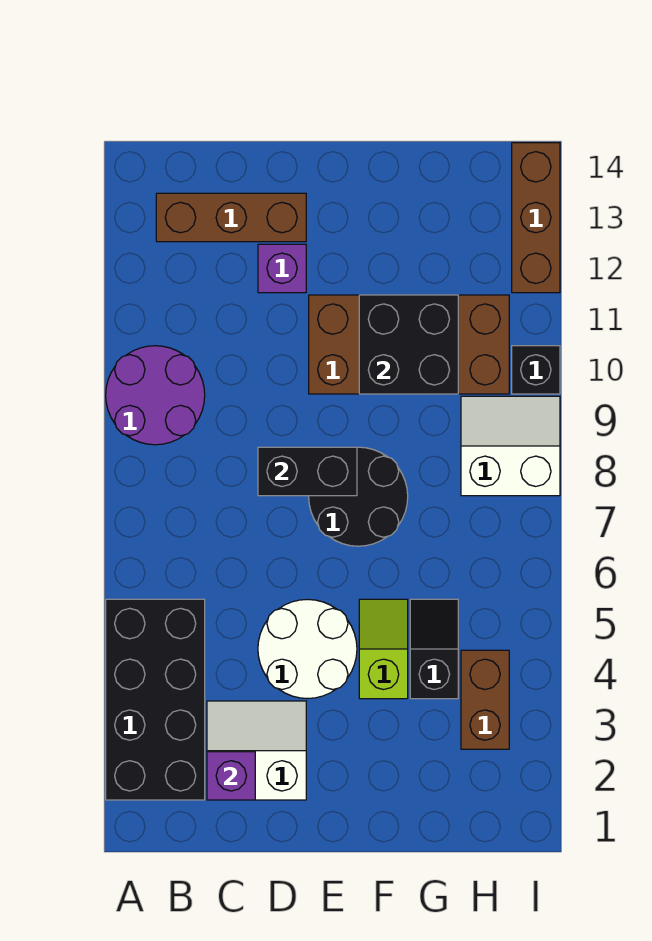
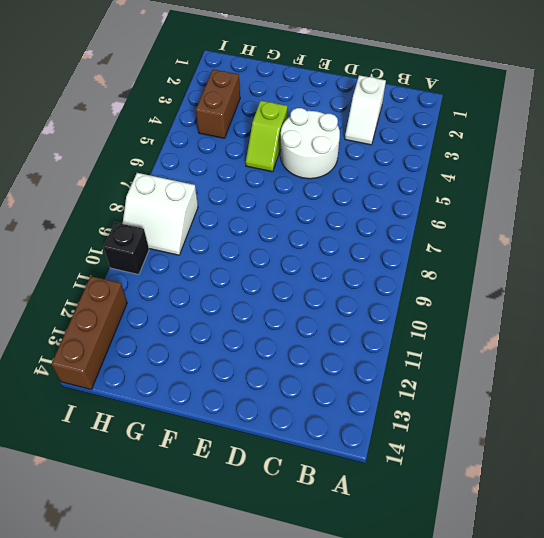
white slope C2:C3 level 1 top 2 -> white slope C2:D3 level 1 top 2
none -> black brick A2:B5 level 1
none -> purple round brick A9:B10 level 1
none -> brown brick B13:D13 level 1

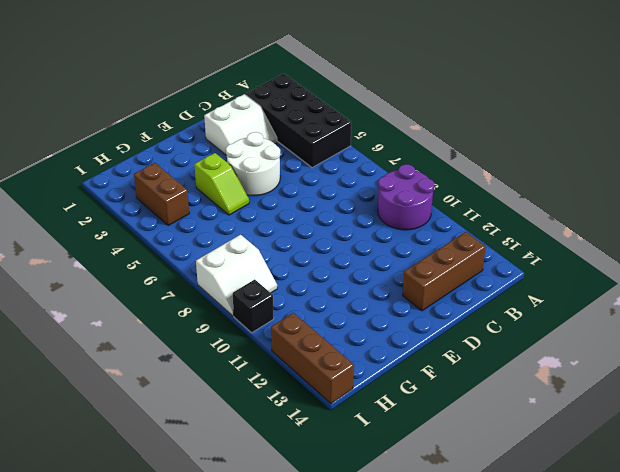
none -> purple brick D12 level 1
none -> black round brick E7:F8 level 1
none -> brown brick E10:H11 level 1

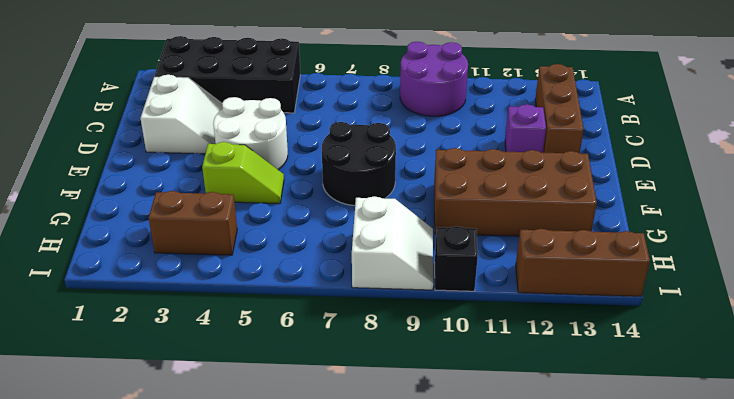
brown brick F10:G13 level 1 -> brown brick E10:H11 level 1
none -> black slope G4:G5 level 1 top 4
none -> purple brick C2 level 2
none -> black brick D8:E8 level 2

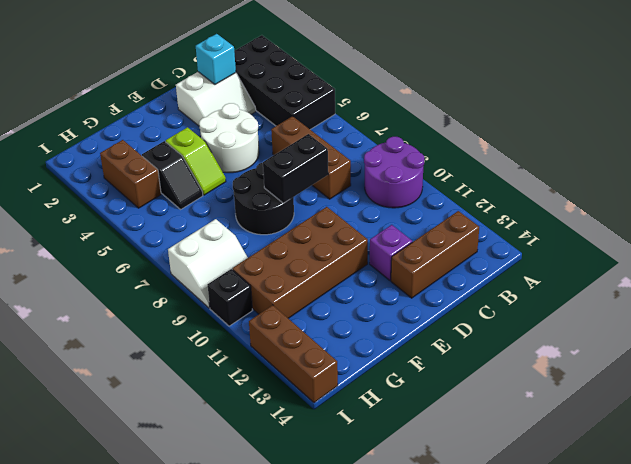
cyan brick C2 level 2 -> purple brick C2 level 2
brown brick C6:C8 level 1 -> none
none -> black brick F10:G11 level 2

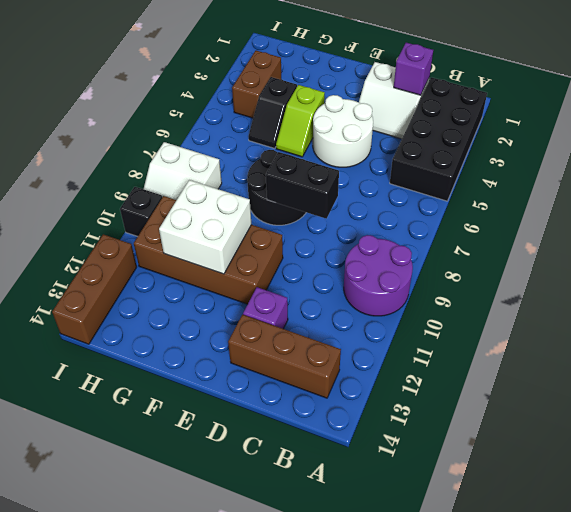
white brick F10:G11 level 2 -> black brick F10:G11 level 2

